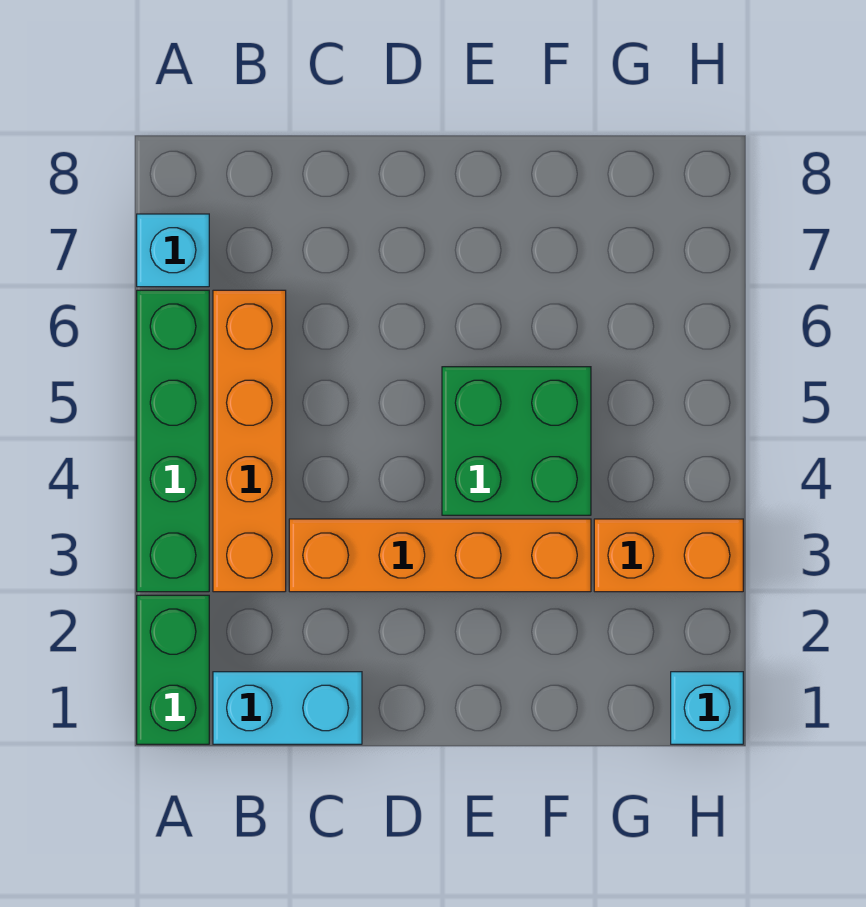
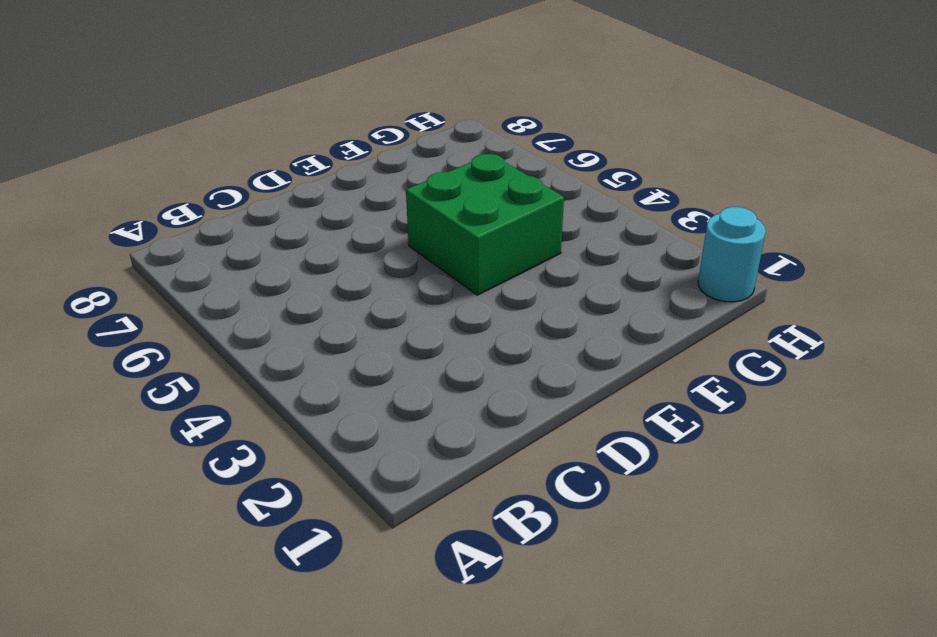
cyan round brick H1 level 1 -> cyan brick H1 level 1
none -> green brick A1:A2 level 1
none -> green brick A3:A6 level 1

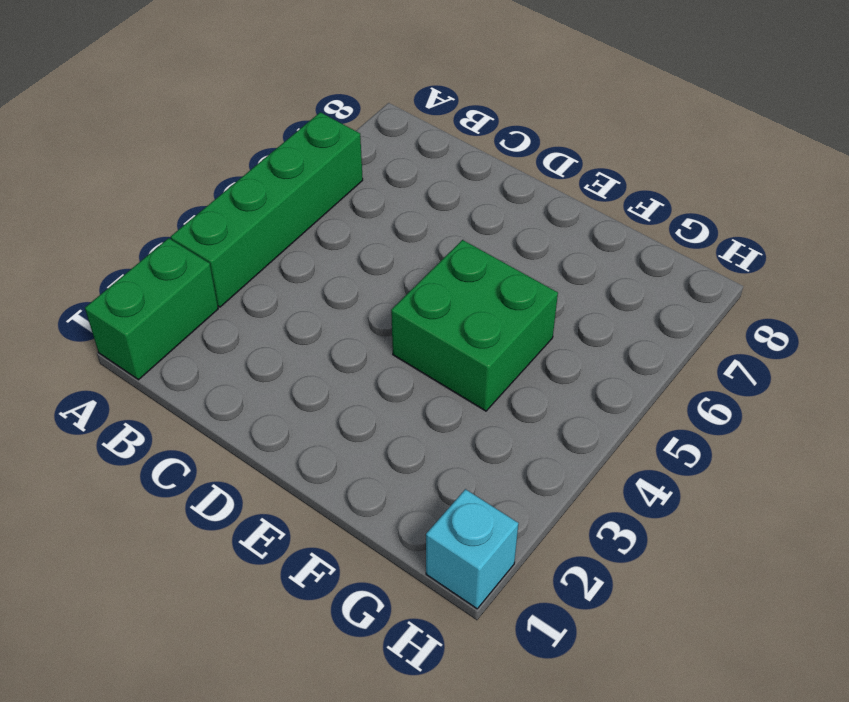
none -> cyan brick A7 level 1
none -> cyan brick B1:C1 level 1

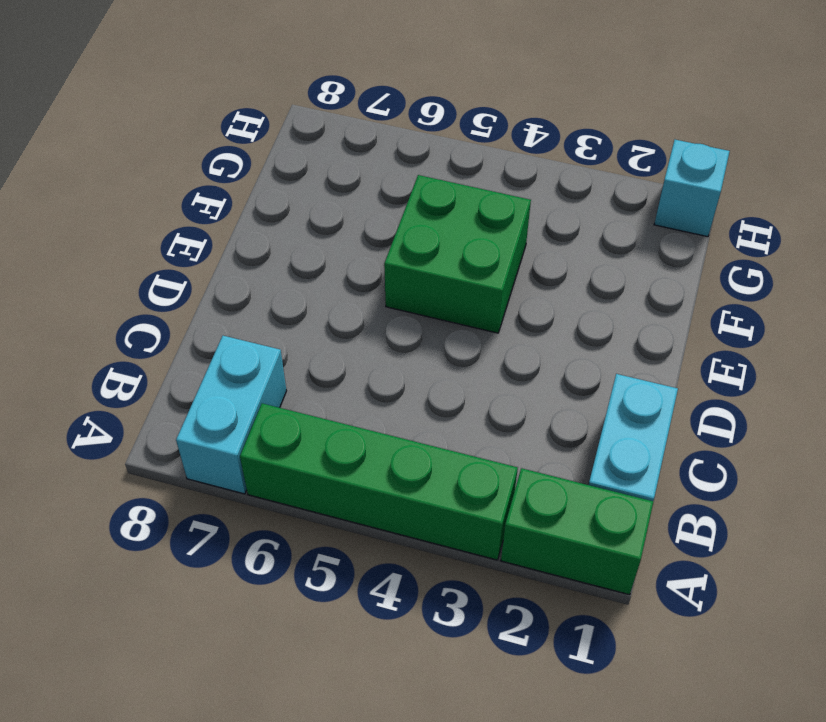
cyan brick A7:B7 level 1 -> cyan brick A7 level 1
none -> orange brick B3:B6 level 1
none -> orange brick C3:F3 level 1

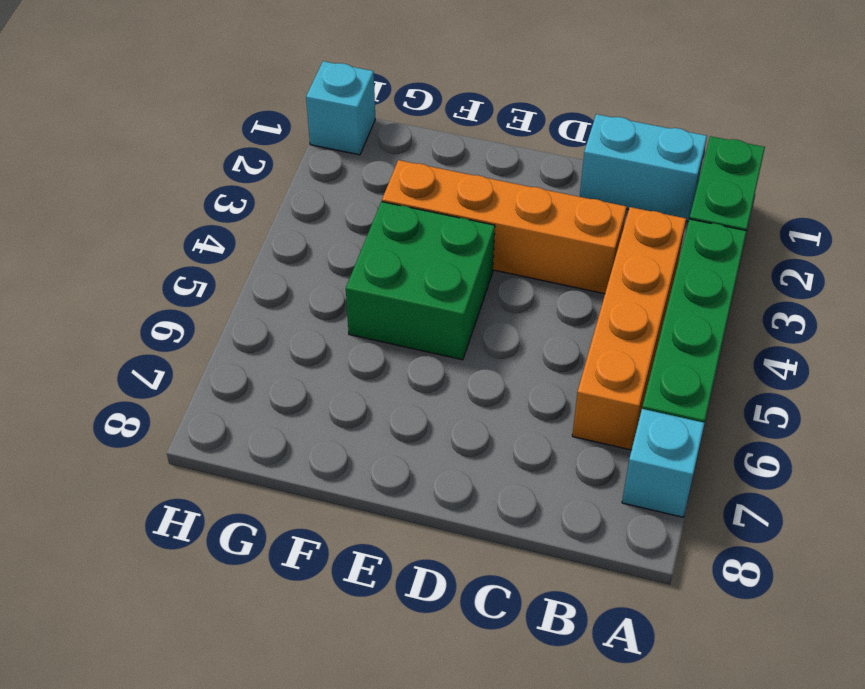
none -> orange brick G3:H3 level 1

